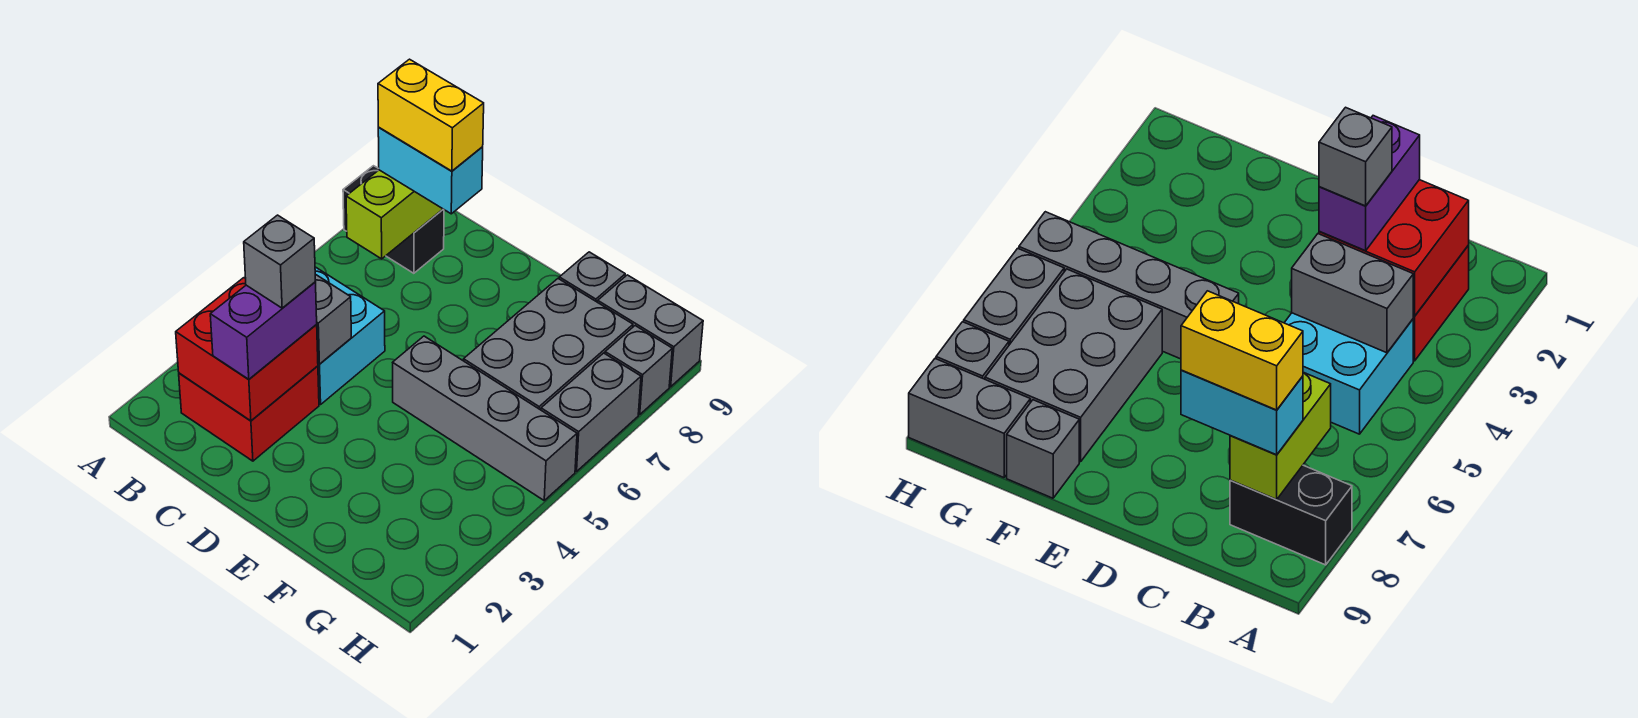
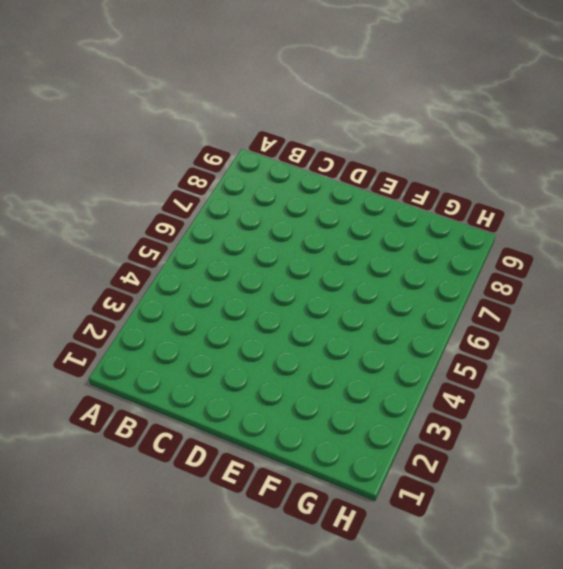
none -> black brick A8:B8 level 1
none -> red brick B2:C3 level 1
none -> cyan brick B4:C5 level 1

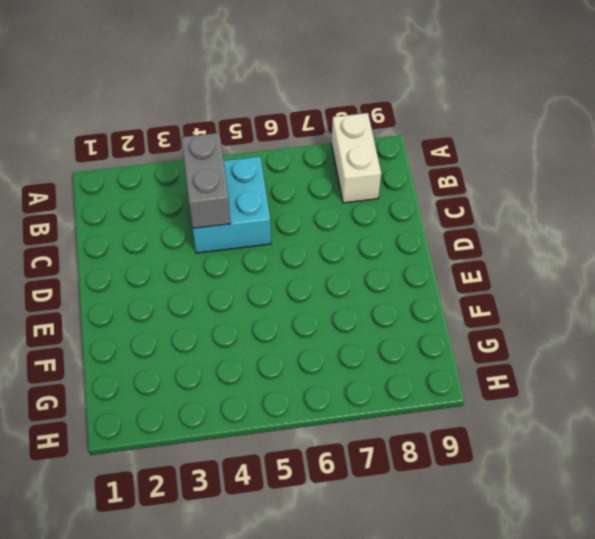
white brick A8:B8 level 1 -> black brick A8:B8 level 1
none -> red brick B2:C3 level 1
none -> grey brick E5:H5 level 1
none -> grey brick F6:G8 level 1

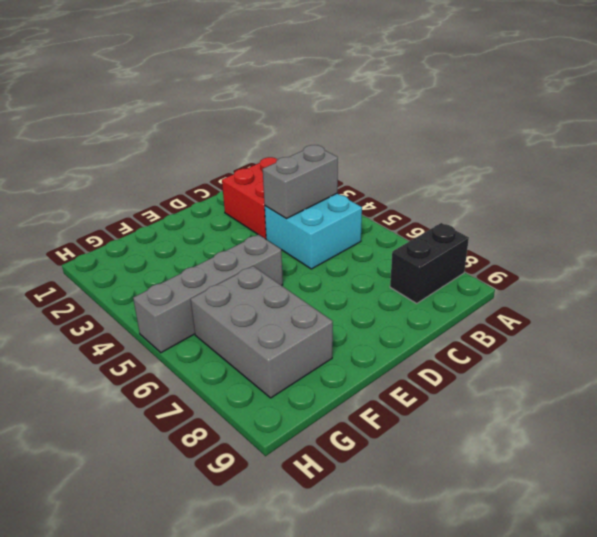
none -> grey brick F9 level 1
none -> grey brick G9:H9 level 1
none -> grey brick H6:H7 level 1

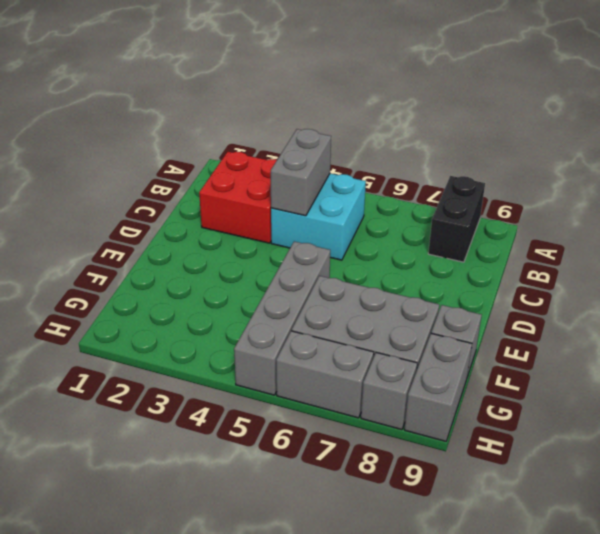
none -> red brick B2:C3 level 2
none -> lime brick B7:B8 level 2
none -> cyan brick B8:C8 level 3

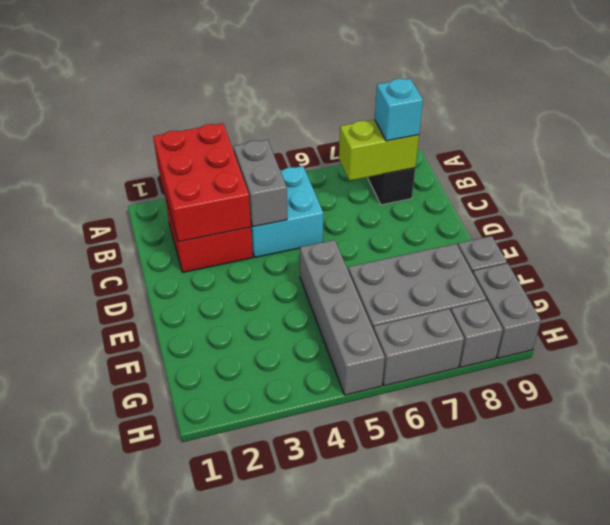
red brick A2:C3 level 2 -> red brick B2:C3 level 2
cyan brick B8 level 3 -> cyan brick B8:C8 level 3
none -> purple brick C2:C3 level 3
none -> yellow brick B8:C8 level 4
none -> grey brick C3 level 4

